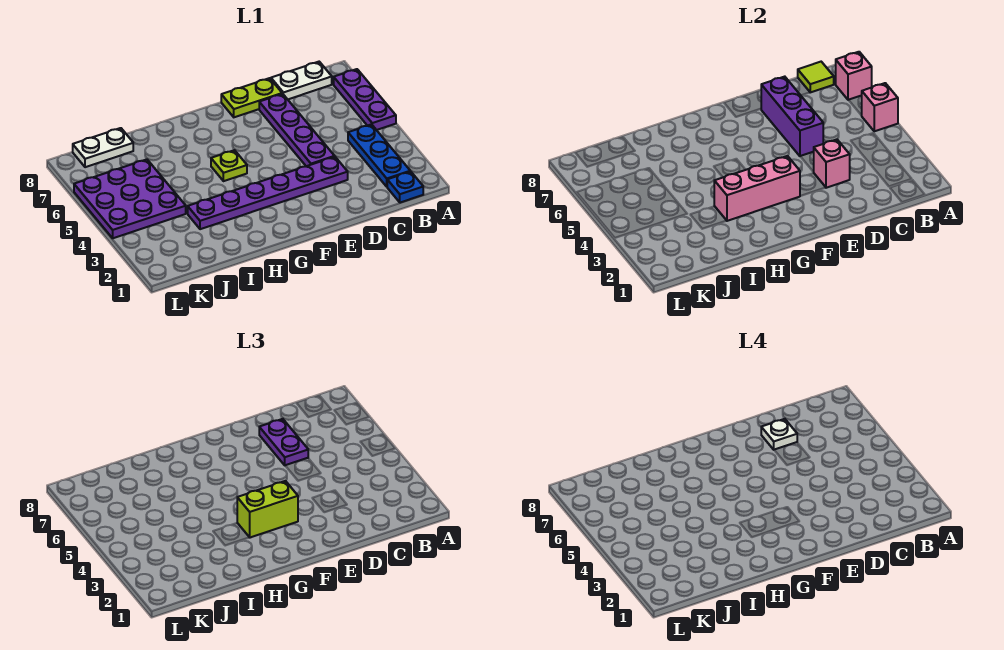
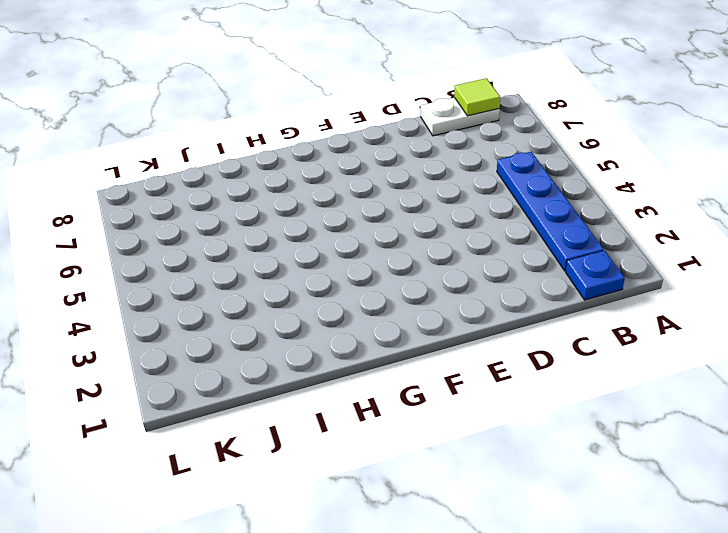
blue plate B2:B5 level 1 -> blue plate B2:B4 level 1
none -> purple plate A5:A7 level 1
none -> purple plate D3:I3 level 1
none -> purple plate D4:D7 level 1

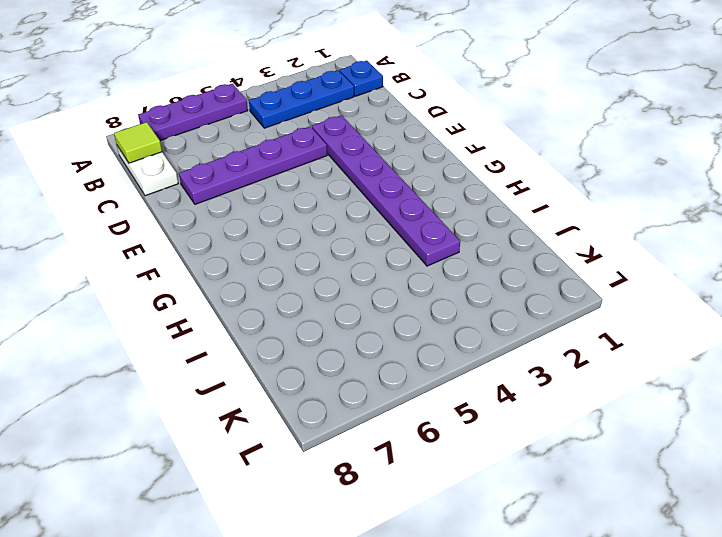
none -> lime plate D8:E8 level 1
none -> lime plate G5 level 1
none -> purple plate J4:L6 level 1

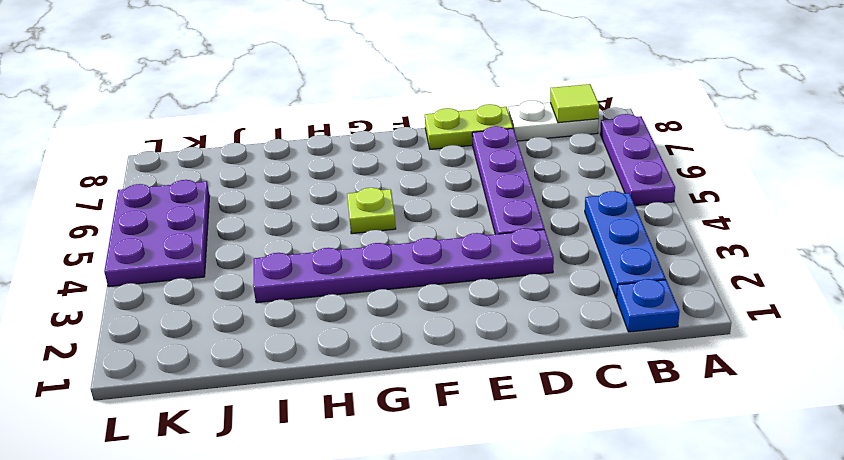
purple plate K4:L6 level 1 -> purple plate J4:L6 level 1
none -> white plate J8:K8 level 1
none -> pink brick A5 level 2
none -> pink brick A7 level 2

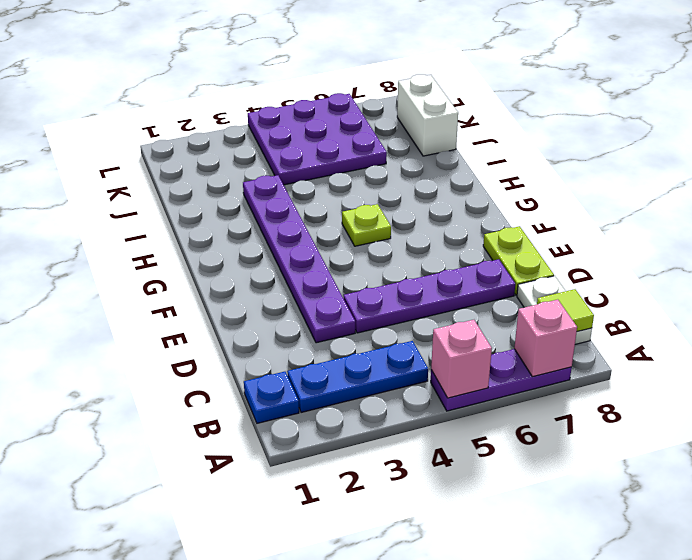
white brick J8:K8 level 1 -> white plate J8:K8 level 1
none -> pink brick D3 level 2
none -> purple brick D5:D7 level 2
none -> pink brick F3:H3 level 2

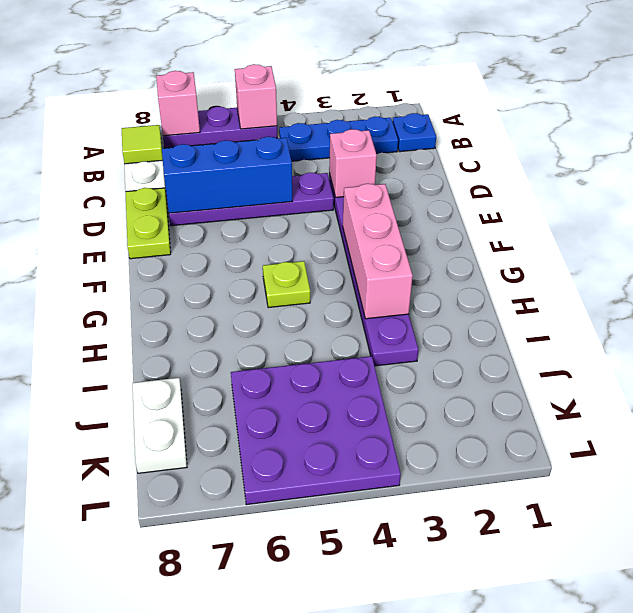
blue brick D5:D7 level 2 -> purple brick D5:D7 level 2
none -> purple plate D6:D7 level 3
none -> lime brick F3:G3 level 3
none -> white plate D7 level 4

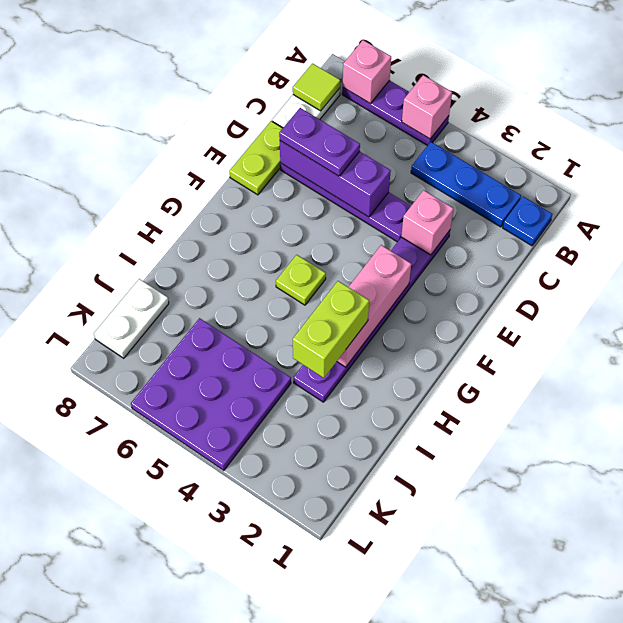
lime brick H3:I3 level 3 -> lime brick F3:G3 level 3
none -> white plate D7 level 4

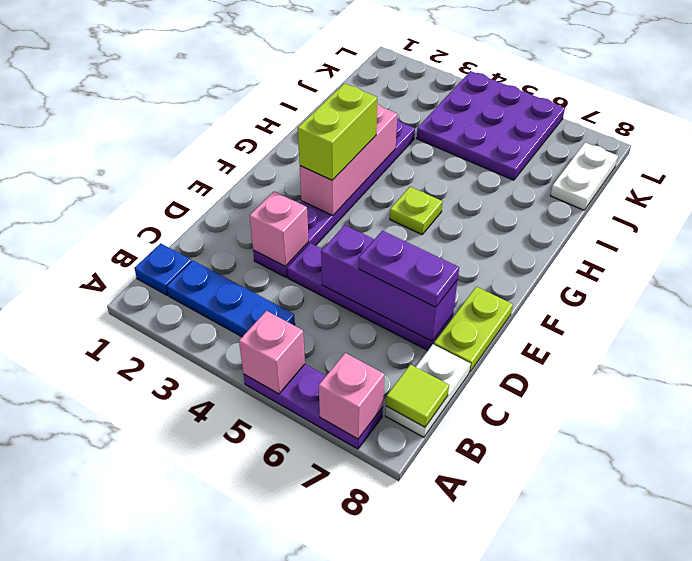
none -> white plate D7 level 4

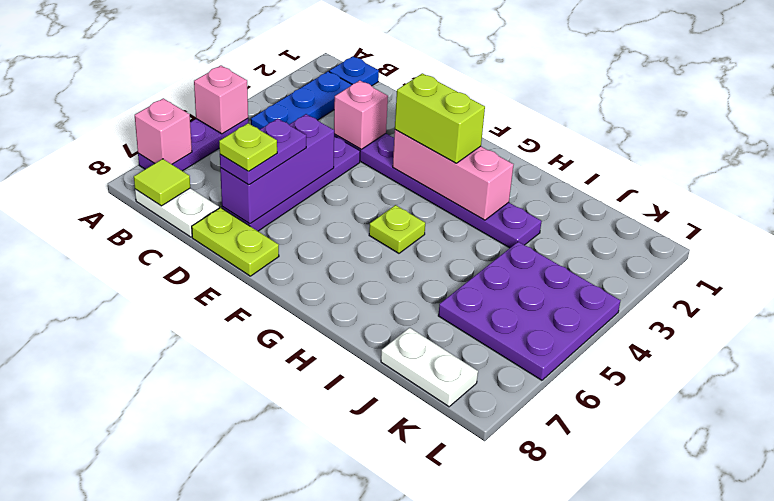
lime plate D7 level 4 -> white plate D7 level 4

